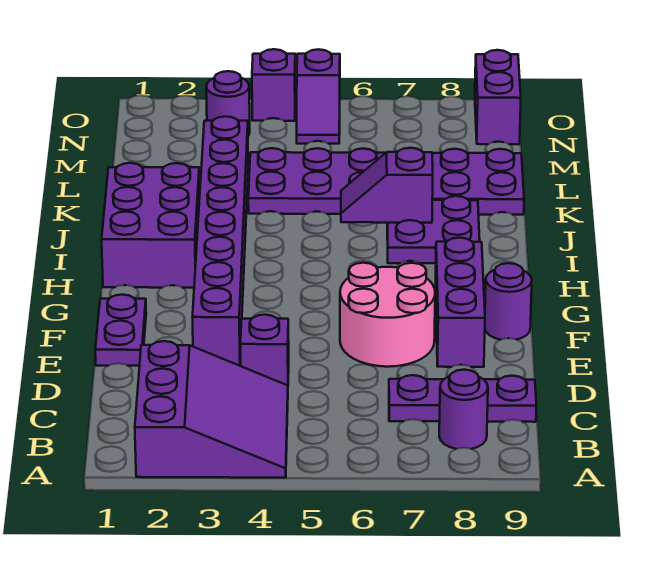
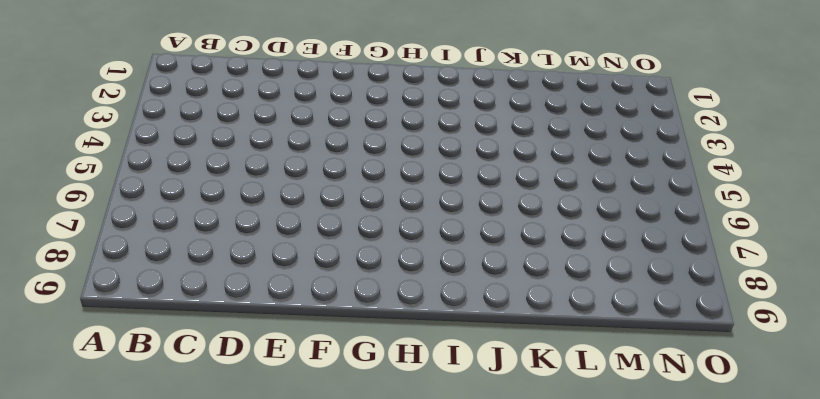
none -> purple slope A2:C4 level 1 top 2
none -> purple round brick B8 level 1
none -> purple plate C7:C9 level 1

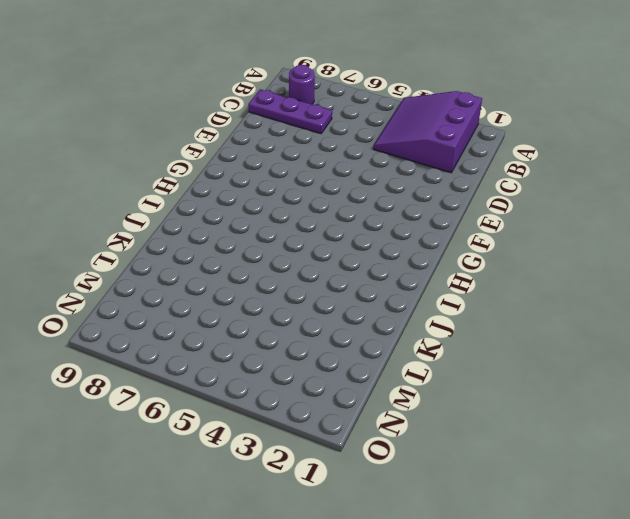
none -> purple brick D4 level 1
none -> purple plate E1:F1 level 1
none -> purple brick E3:L3 level 1

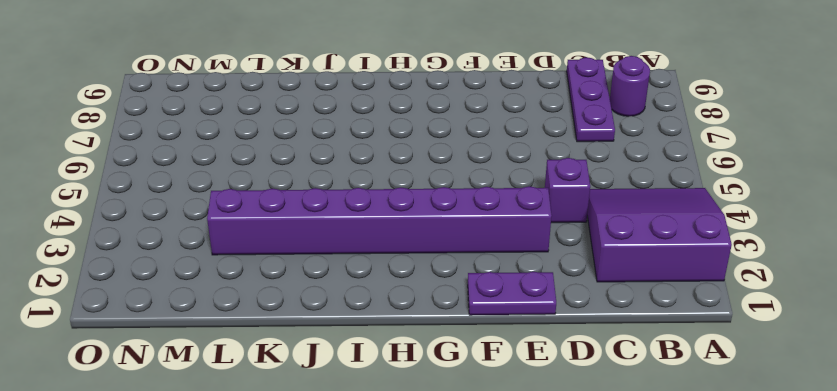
none -> pink round brick E6:F7 level 1
none -> purple brick E8:G8 level 1
none -> purple round brick F9 level 1

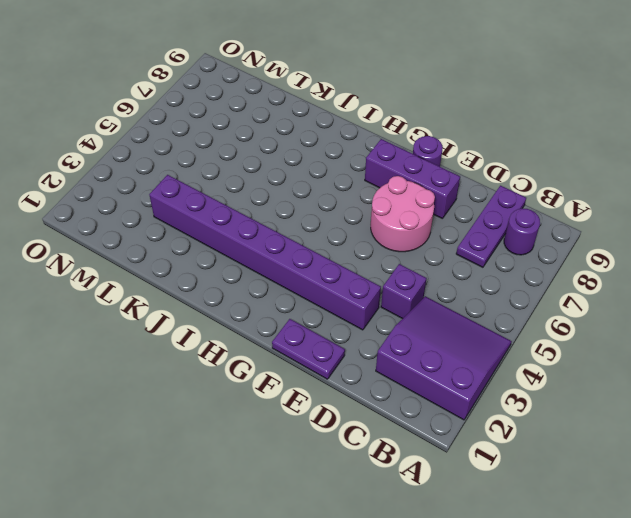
none -> purple brick H1:J2 level 1
none -> purple plate I7:J8 level 1
none -> purple plate K4:L9 level 1

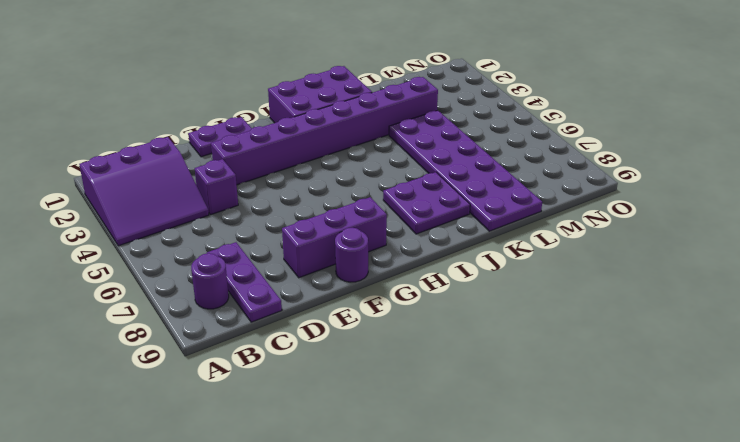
none -> pink round brick E6:F7 level 1
none -> purple round brick N3 level 1
none -> purple slope N5:O5 level 1 top O

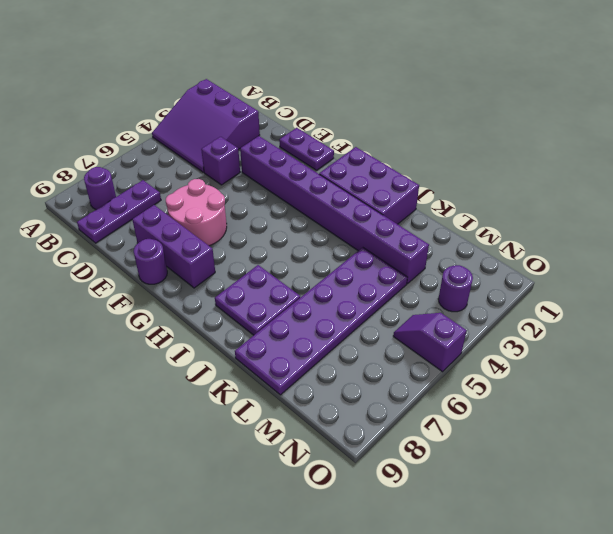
none -> purple brick N9:O9 level 1
none -> purple brick O4 level 1
none -> purple slope J6:J7 level 2 top 7

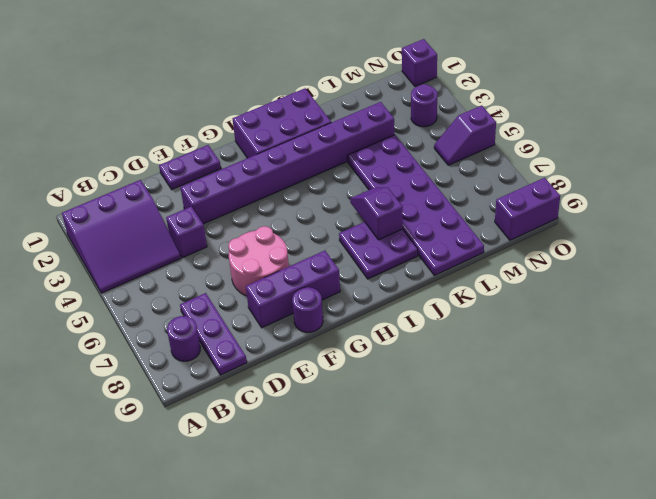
purple brick O1 level 1 -> purple brick O4 level 1

